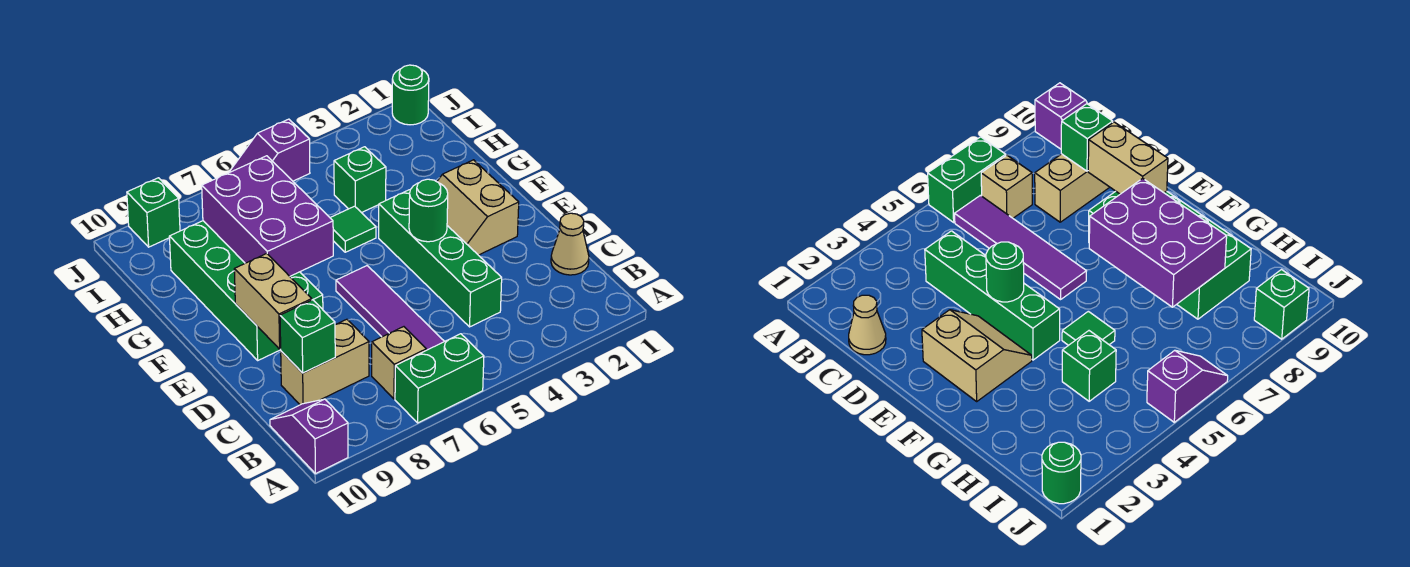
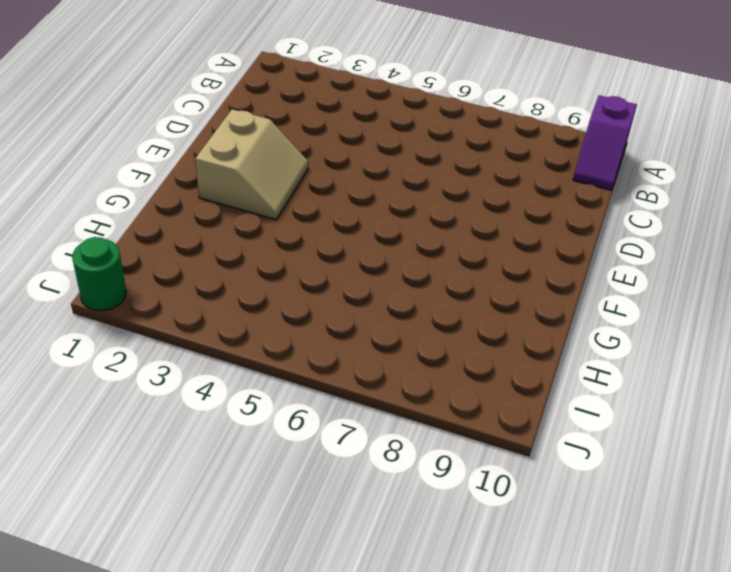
none -> green brick A6:A7 level 1
none -> purple tile B6:E6 level 1
none -> tan brick B7 level 1

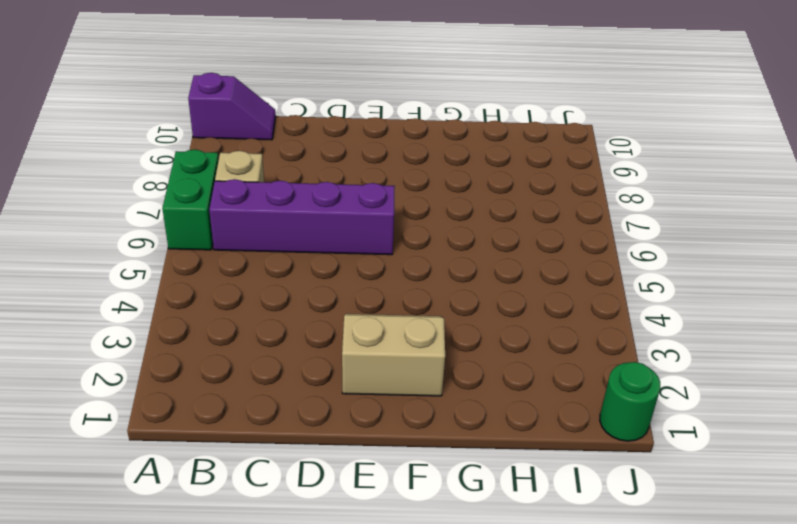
purple brick B6:E6 level 1 -> purple tile B6:E6 level 1
none -> tan cone C1 level 1
none -> green brick C4:F4 level 1
none -> tan brick C8:C9 level 1

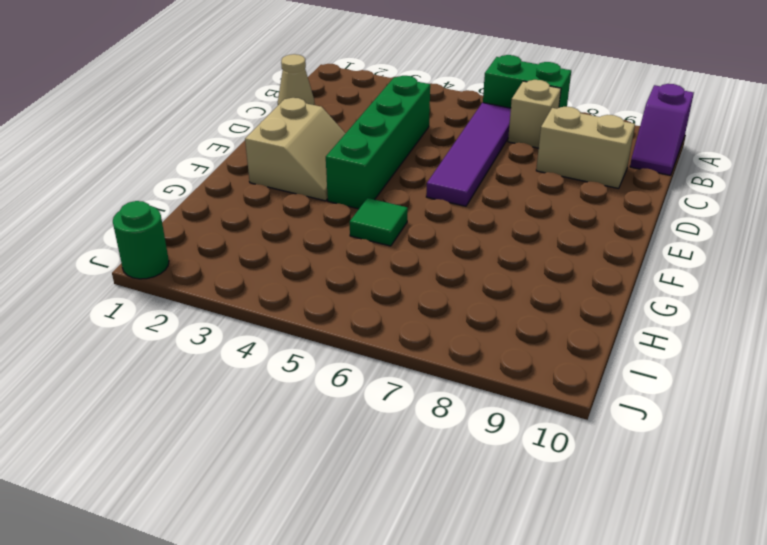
none -> green brick E8:H9 level 1
none -> green brick H4 level 1
none -> purple slope J5:J6 level 1 top 5

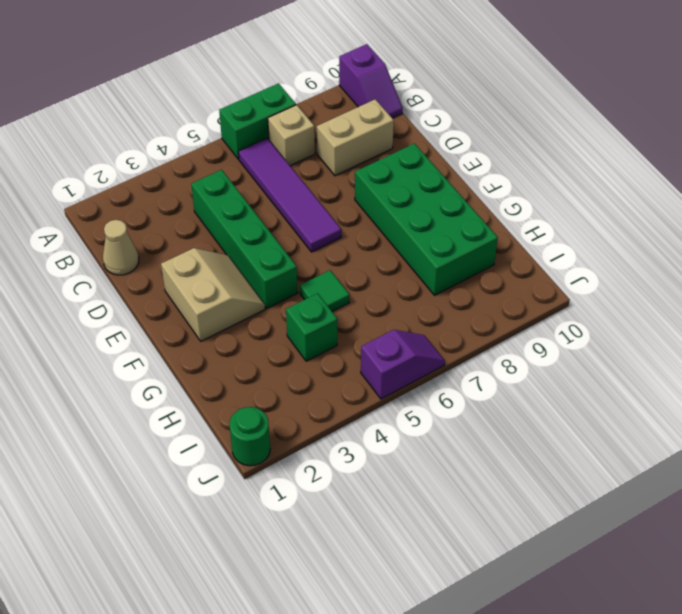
none -> green brick J9 level 1
none -> green brick C9 level 2
none -> tan brick D9:E9 level 2

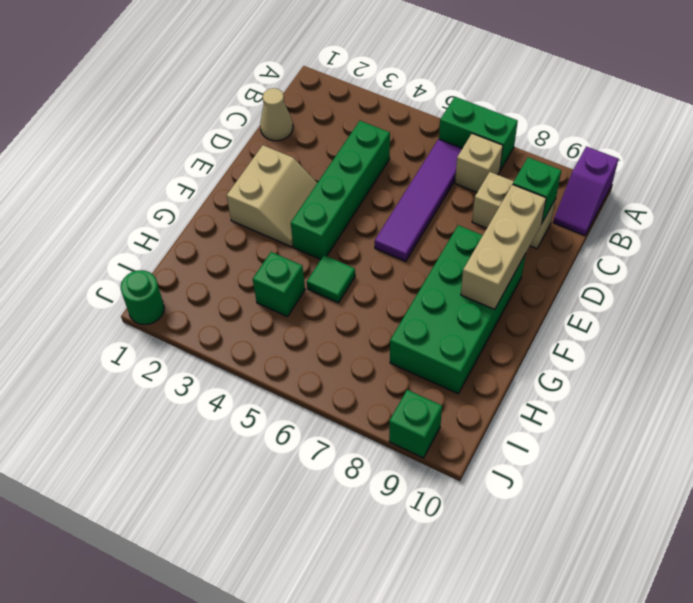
tan brick D9:F9 level 2 -> tan brick D9:E9 level 2
none -> purple slope J5:J6 level 1 top 5
none -> green round brick E4 level 2
none -> purple brick F7:H8 level 2

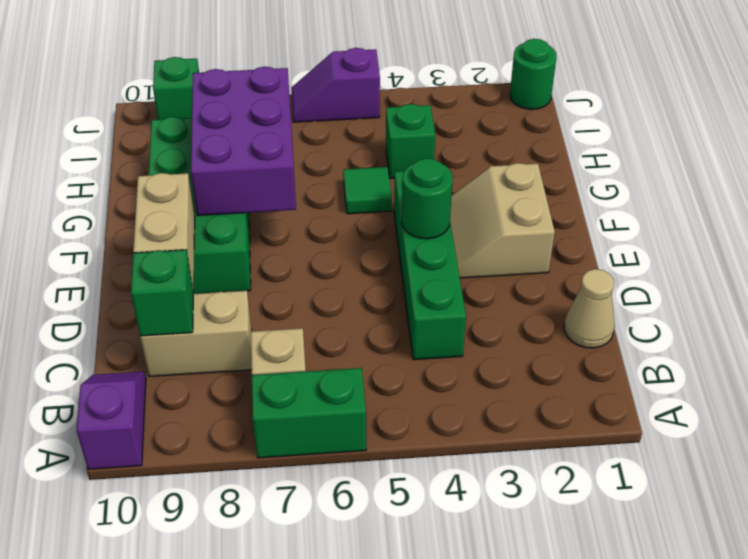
none -> purple tile B6:E6 level 1

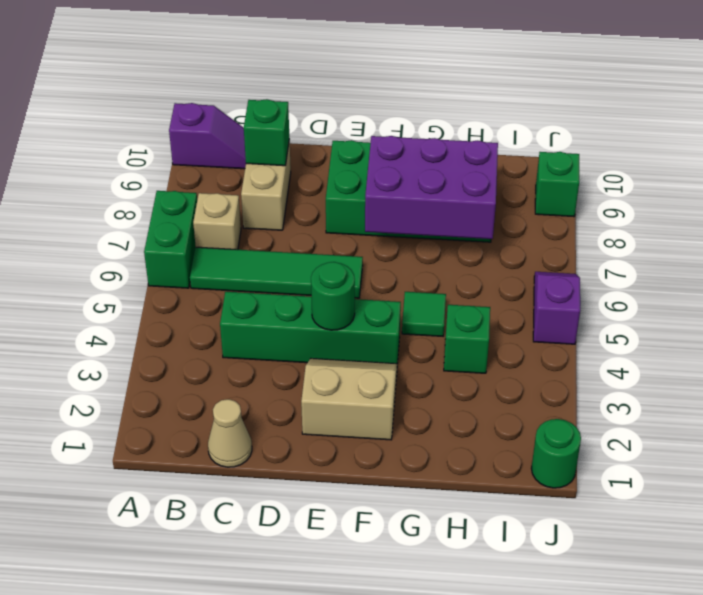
green tile B6:E6 level 1 -> purple tile B6:E6 level 1
none -> tan brick D9:E9 level 2

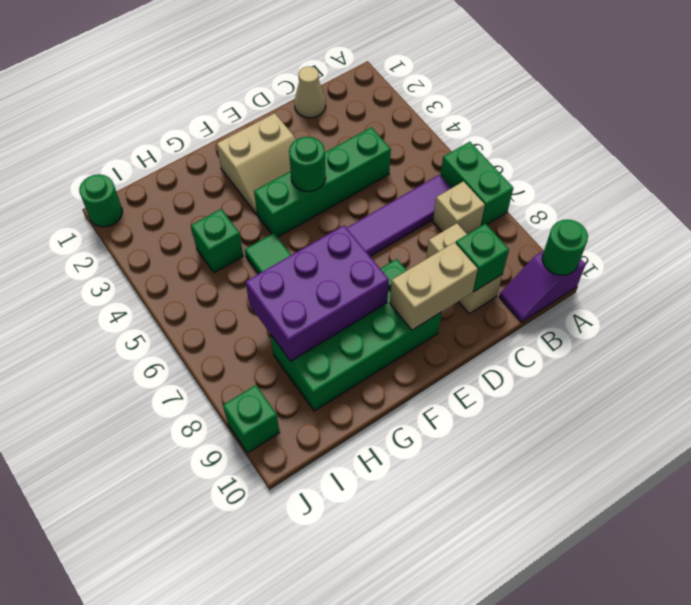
green round brick A10 level 2 -> none
none -> purple slope J5:J6 level 1 top 5

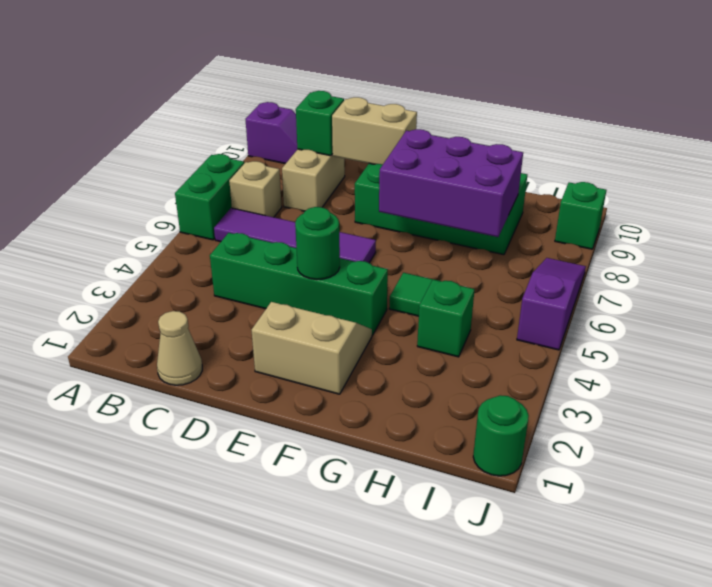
purple slope J5:J7 level 1 top 5 -> purple slope J5:J6 level 1 top 5

